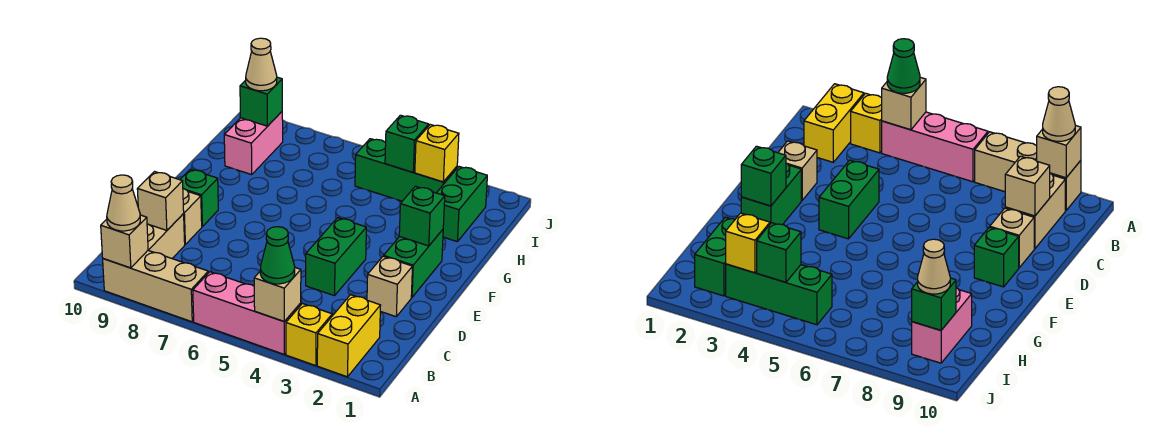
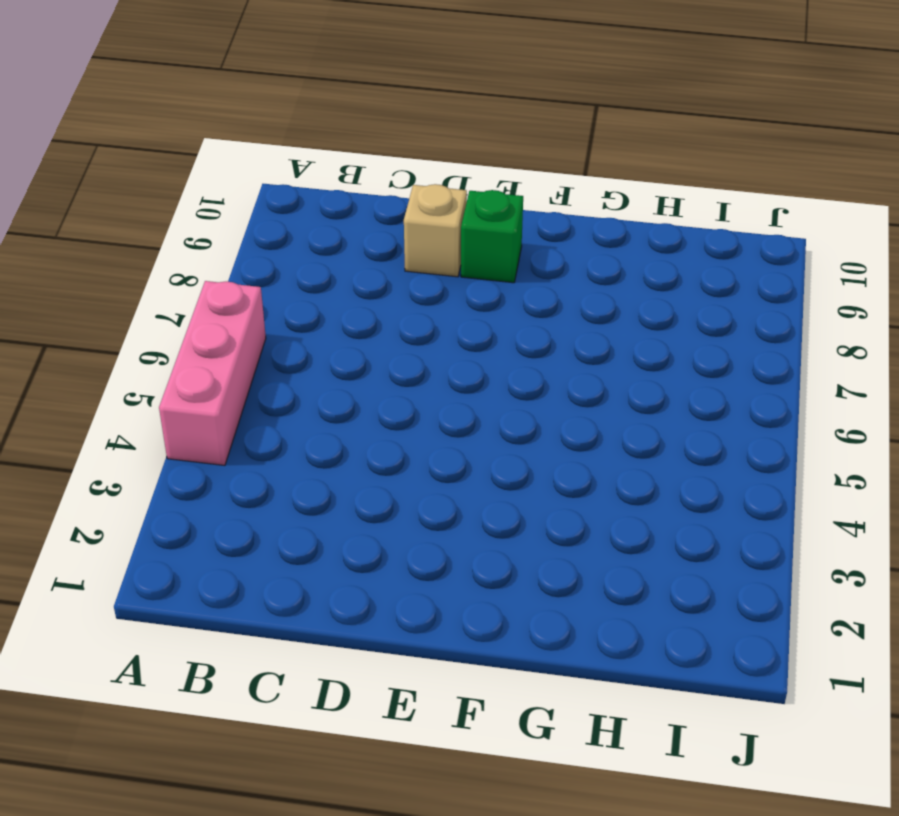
none -> yellow brick A2:B2 level 1
none -> yellow brick A3 level 1
none -> tan brick A7:A9 level 1

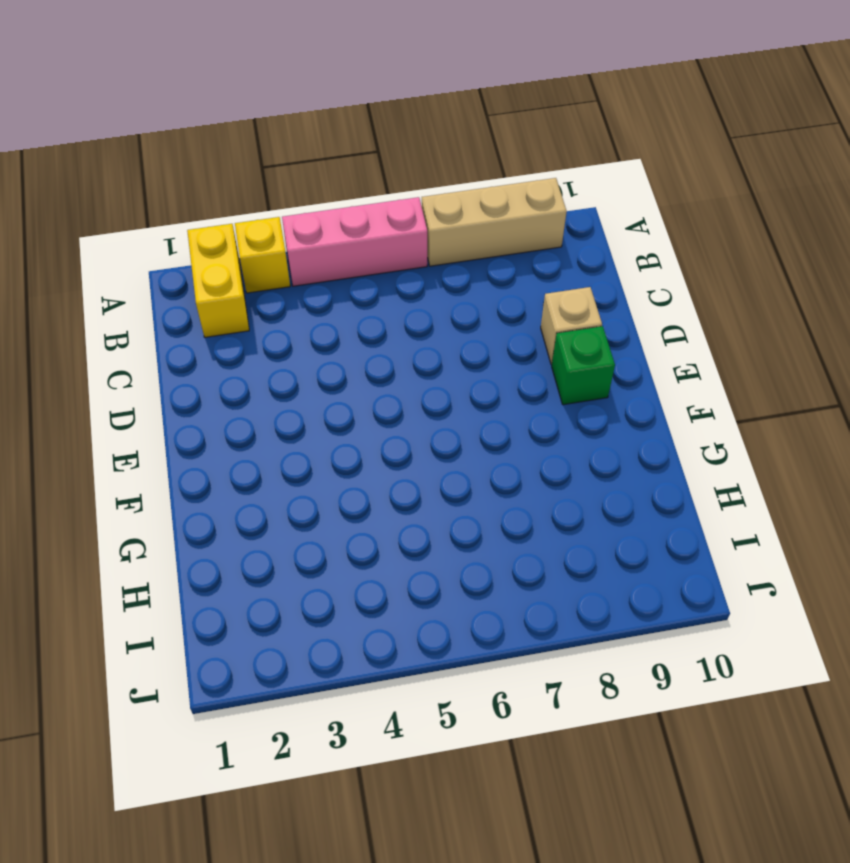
none -> tan brick B9:C9 level 1
none -> tan brick D2 level 1
none -> green brick D4:E4 level 1

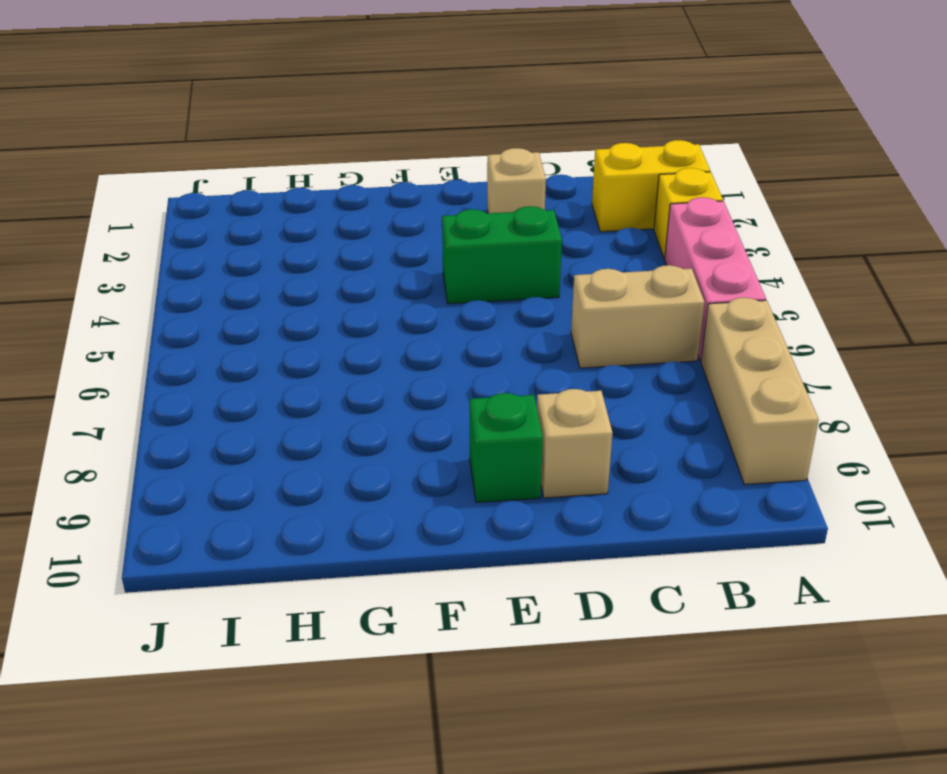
tan brick B6:C6 level 1 -> tan brick B9:C9 level 1
none -> green brick E2:F2 level 1
none -> green brick H2:I2 level 1
none -> pink brick H9:I9 level 1

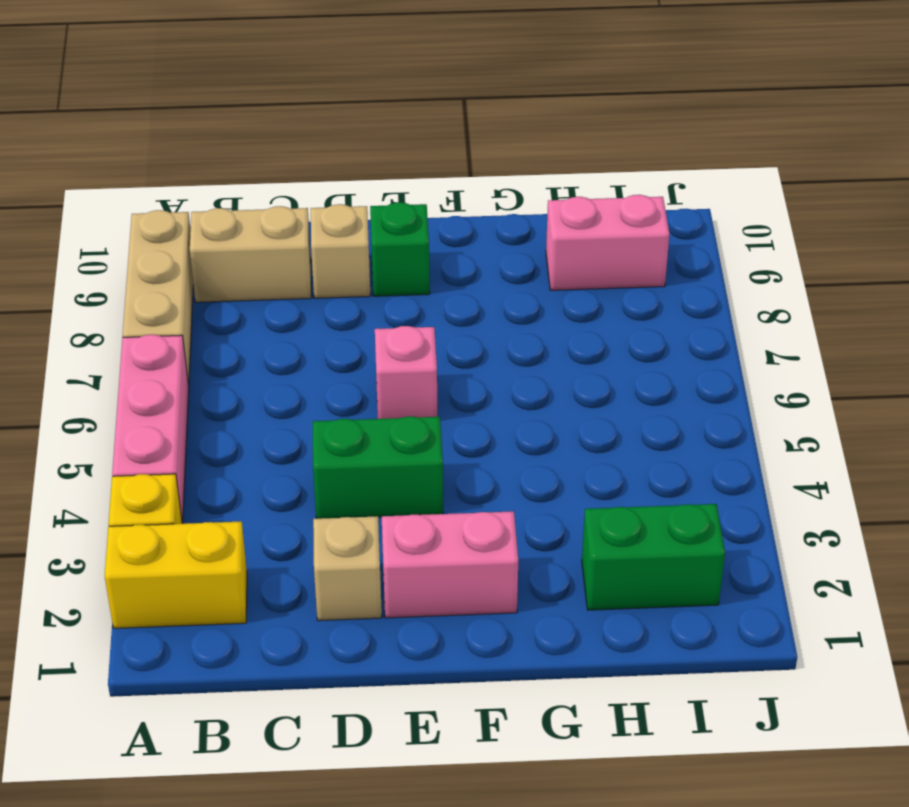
pink brick E2:F2 level 1 -> green brick E2:F2 level 1
pink brick E6 level 1 -> none
none -> green brick I3:I5 level 1
none -> tan brick A4 level 2
none -> tan brick A9 level 2

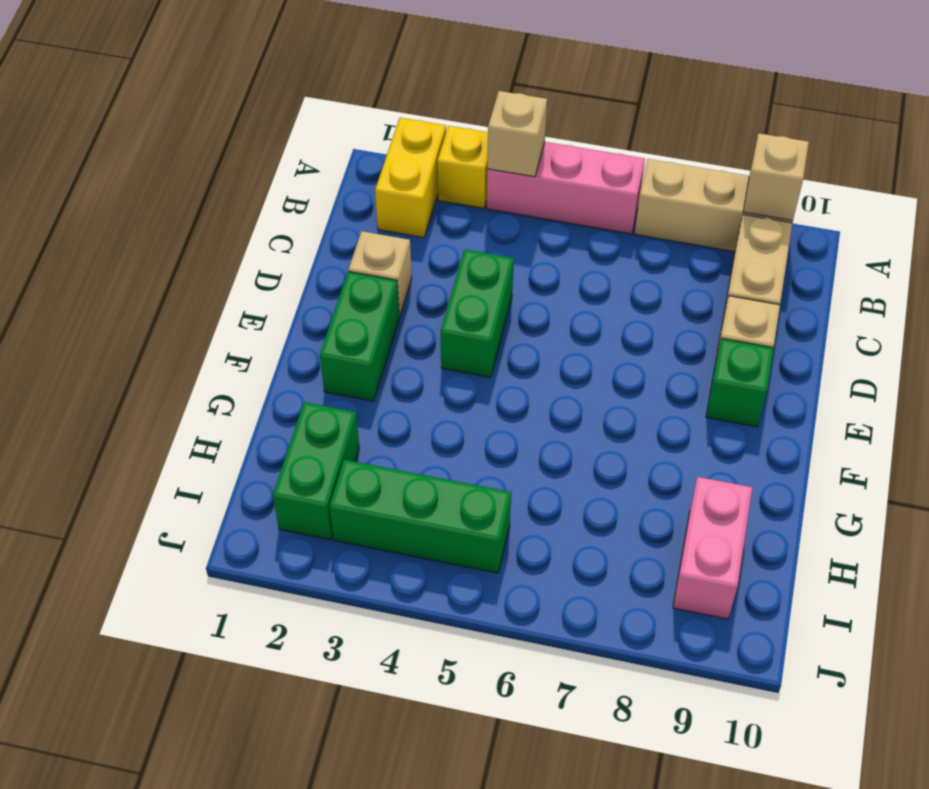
none -> tan brick C9 level 2
none -> green brick F2 level 2
none -> yellow brick I3 level 2

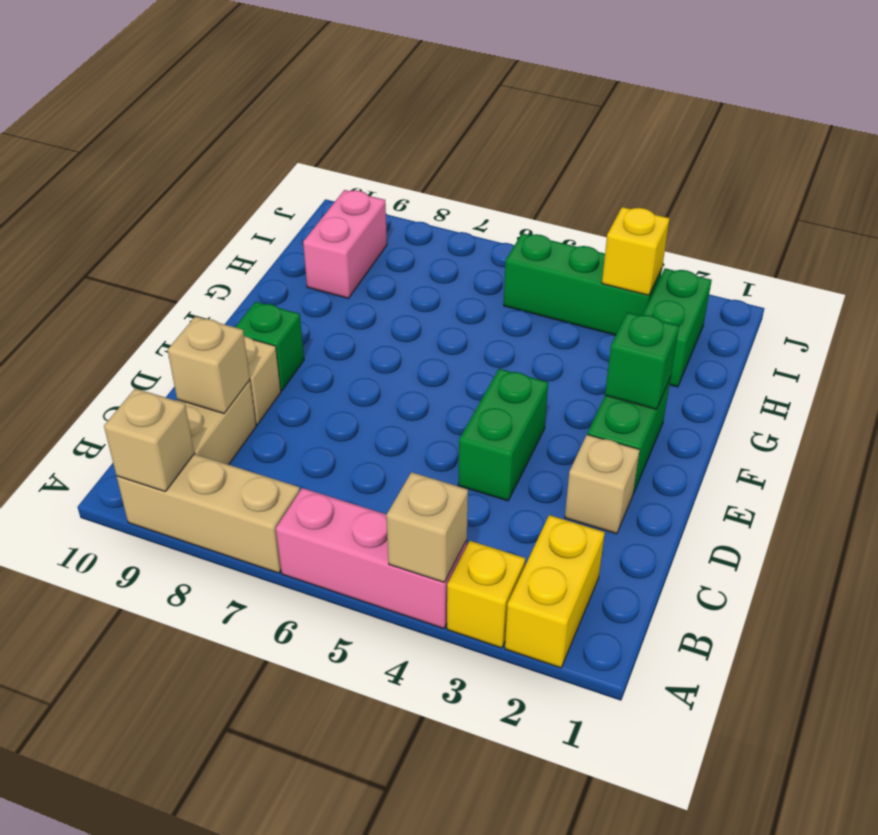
none -> green brick I4 level 2
none -> green brick I9 level 2
none -> green cone A4 level 3

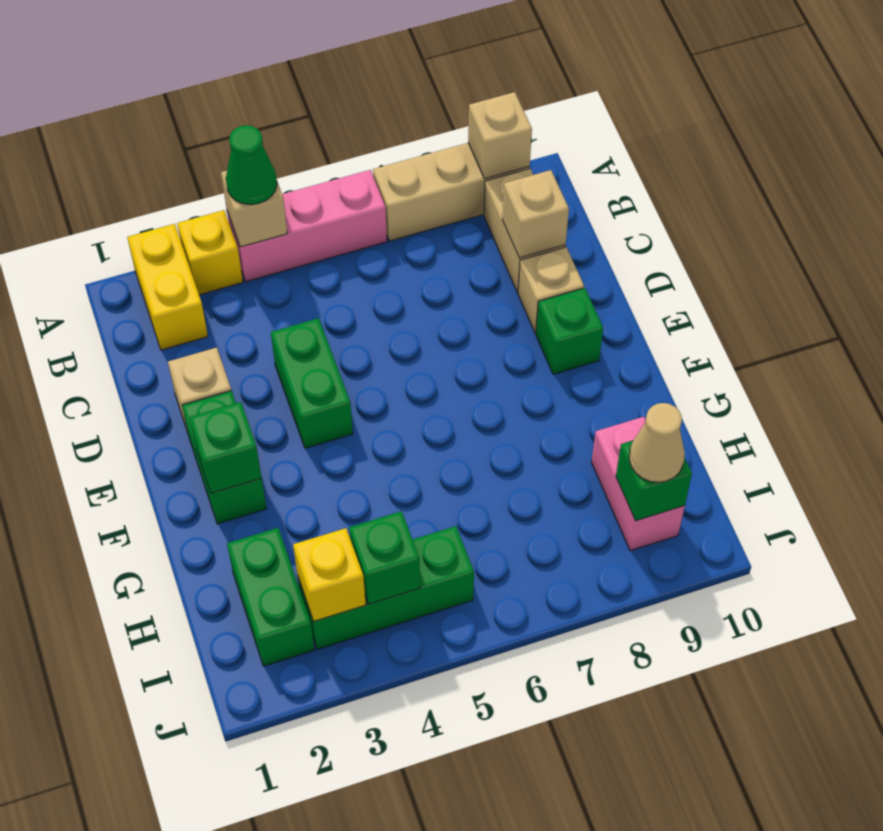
none -> tan cone A9 level 3

